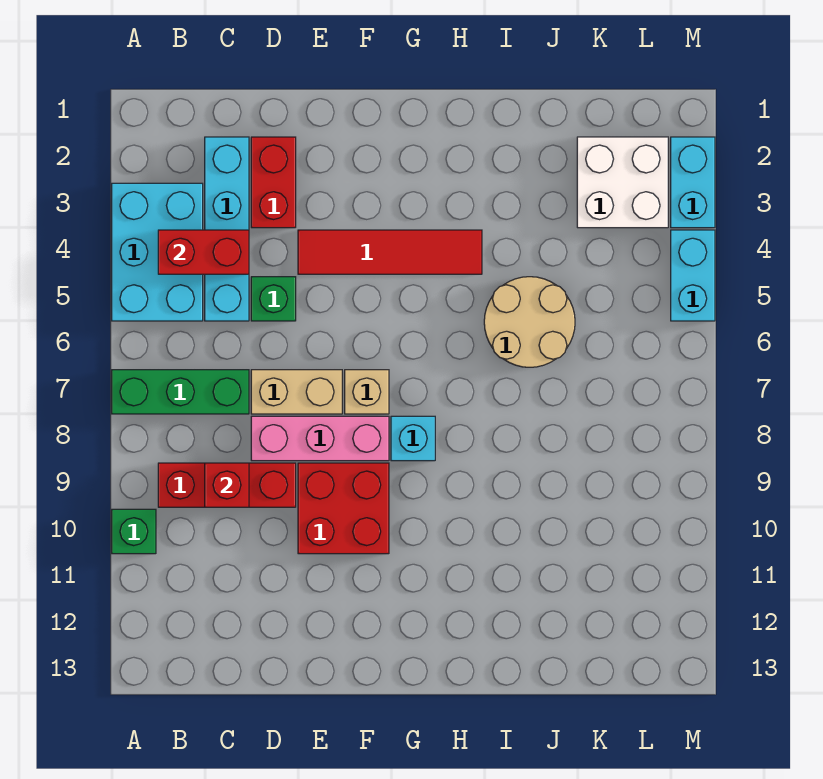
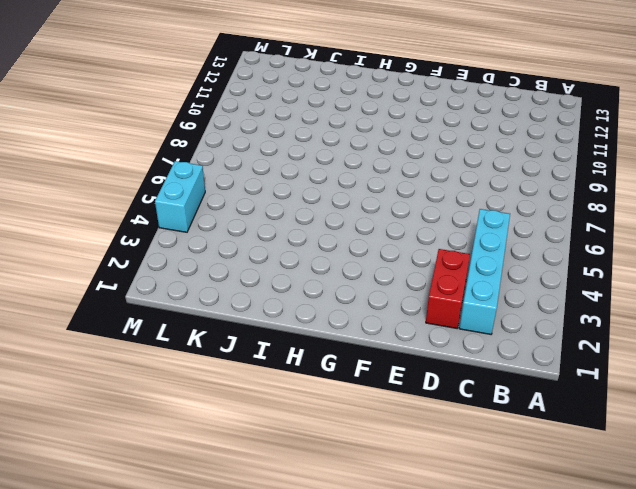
none -> cyan brick A3:B5 level 1
none -> green brick A7:C7 level 1
none -> green brick A10 level 1

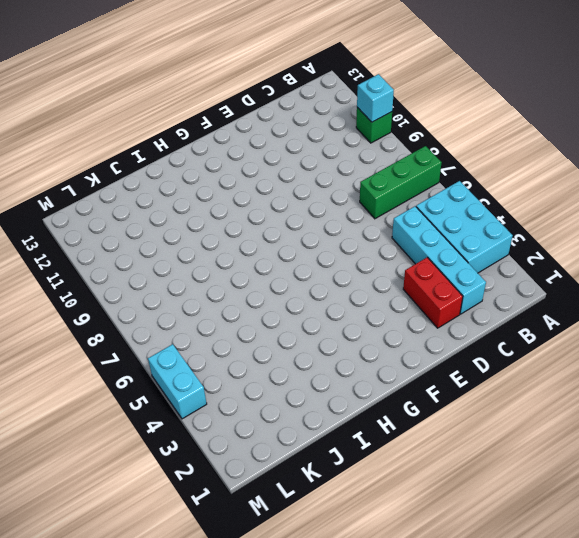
cyan brick A10 level 2 -> cyan brick G8 level 1
none -> red brick B9:D9 level 1
none -> green brick D5 level 1
none -> tan brick D7:E7 level 1

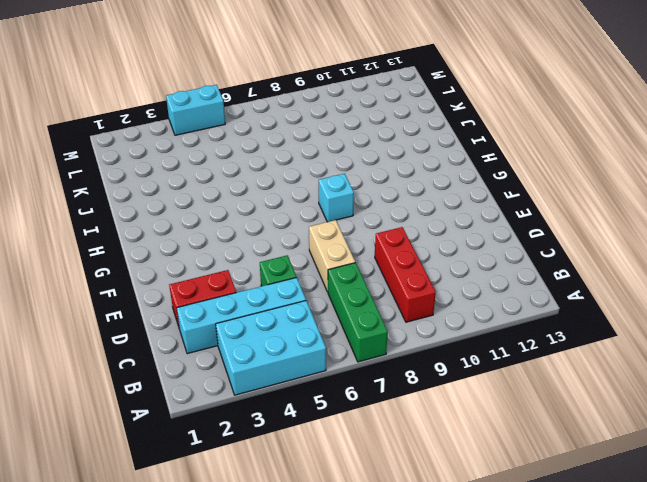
none -> green brick A10 level 1
none -> pink brick D8:F8 level 1
none -> red tile E4:H4 level 1

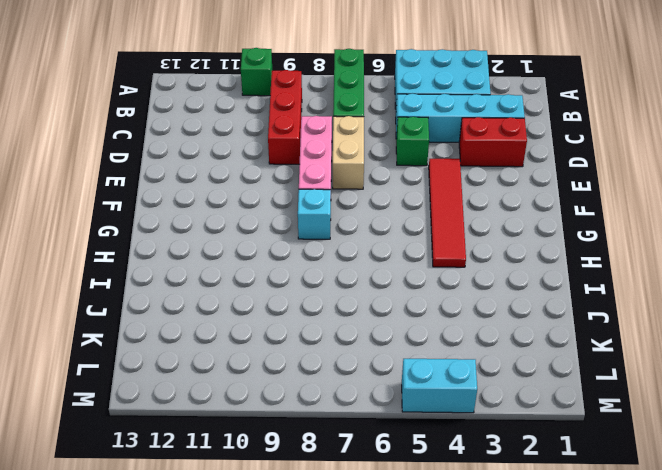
none -> red brick E9:F10 level 1
none -> tan brick F7 level 1
none -> tan round brick I5:J6 level 1

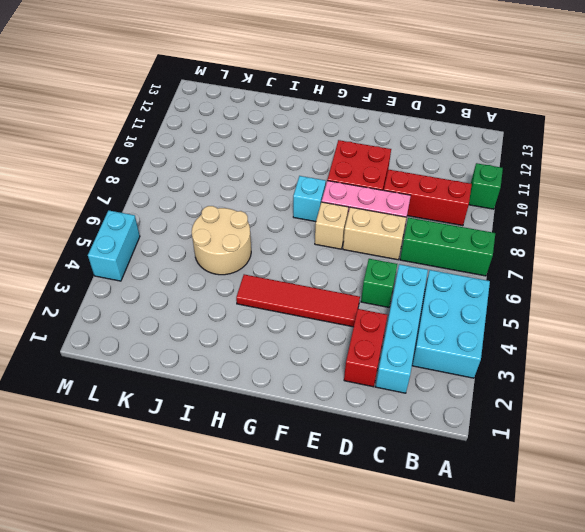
none -> white brick K2:L3 level 1
none -> cyan brick M2:M3 level 1
none -> red brick B4:C4 level 2

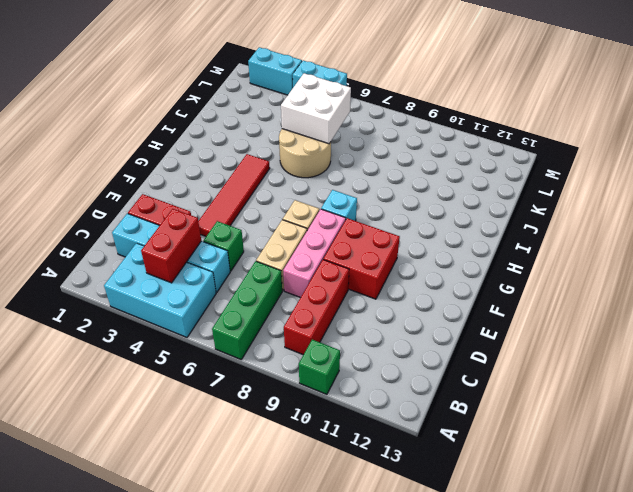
white brick J5:K6 level 2 -> white brick K2:L3 level 1
none -> red brick C9 level 2

